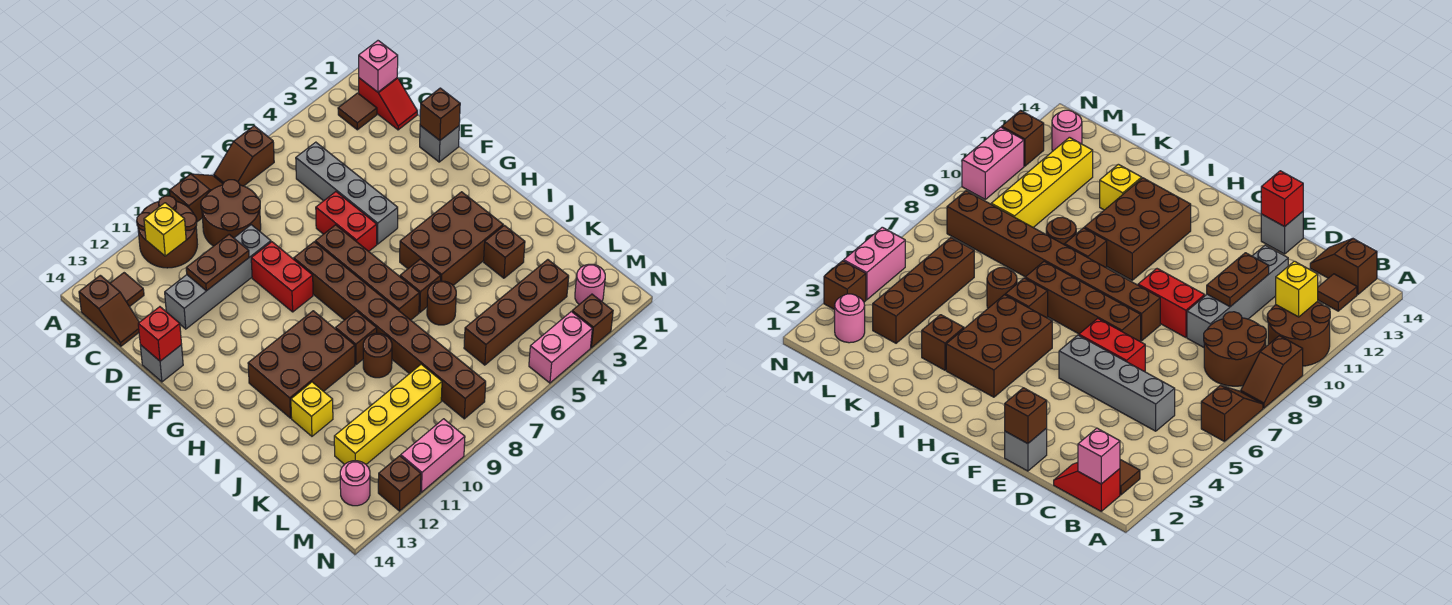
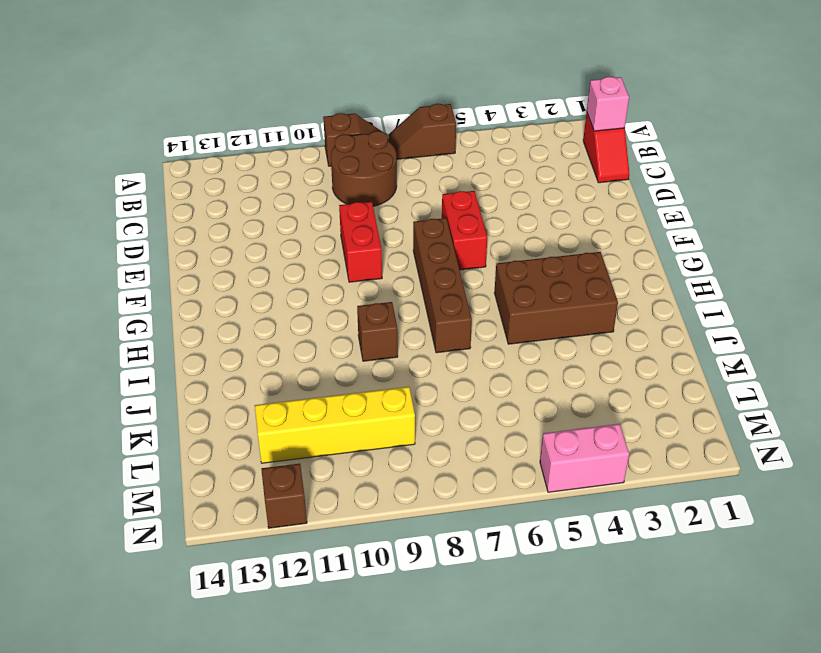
none -> brown round brick A10:B11 level 1
none -> brown tile B2 level 1
none -> brown tile B13 level 1
none -> brown slope B14:C14 level 1 top B

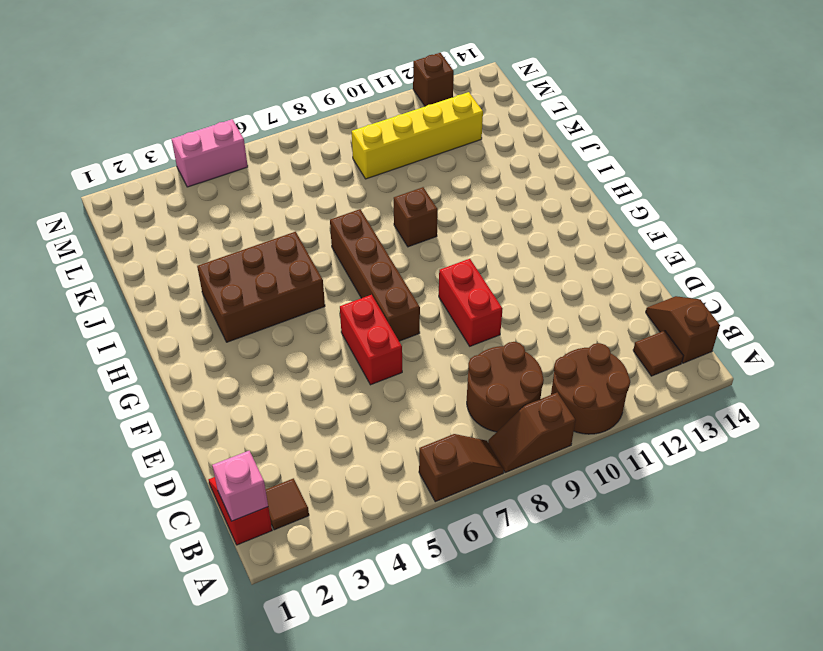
none -> grey brick C5:F5 level 1
none -> grey brick D9:D12 level 1
none -> grey brick E1 level 1
none -> grey brick E14 level 1

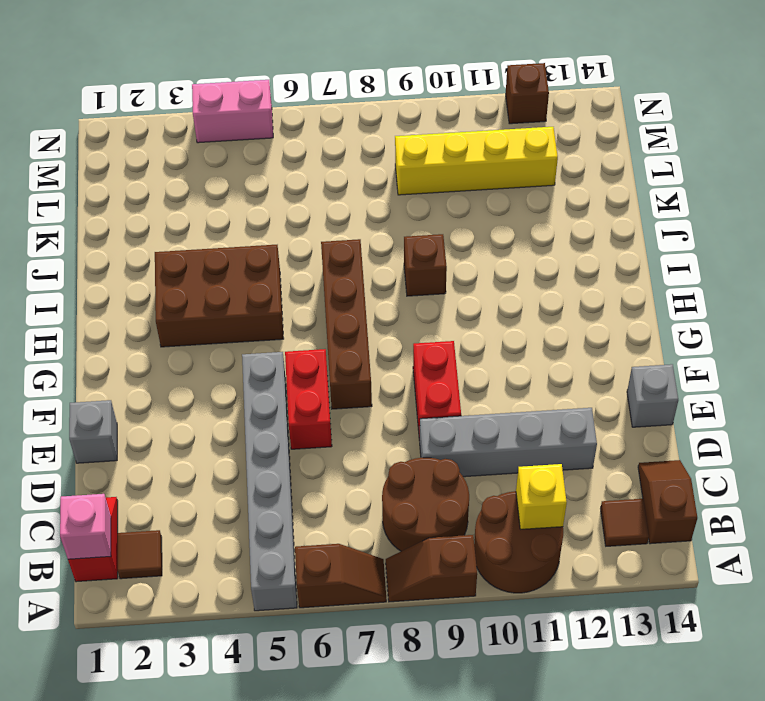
grey brick A5:F5 level 1 -> grey brick C5:F5 level 1
none -> brown brick F8:M8 level 1
none -> brown brick H10:I12 level 1
none -> brown brick I6 level 1
none -> brown brick J3 level 1

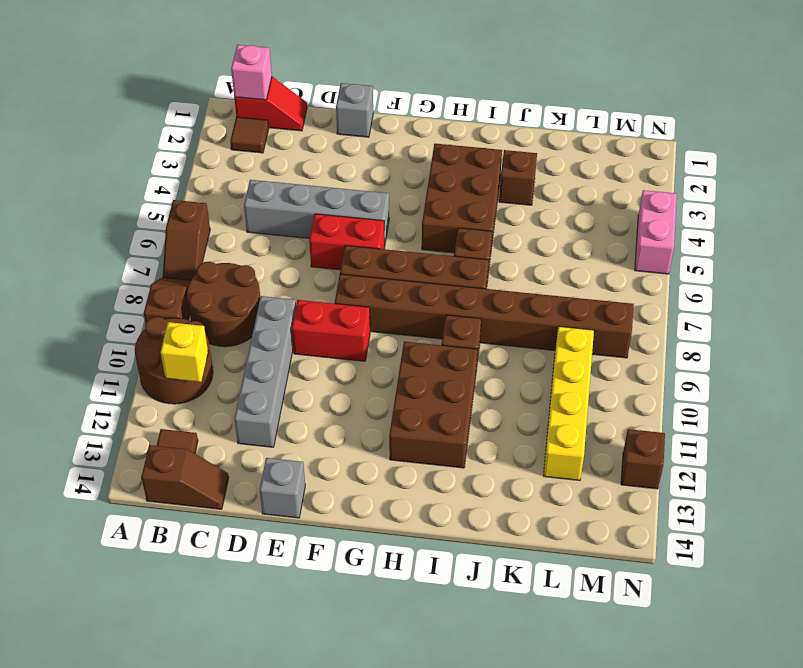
none -> brown round brick J6 level 1
none -> brown round brick J9 level 1
none -> yellow brick J12 level 1
none -> brown brick L3:L6 level 1

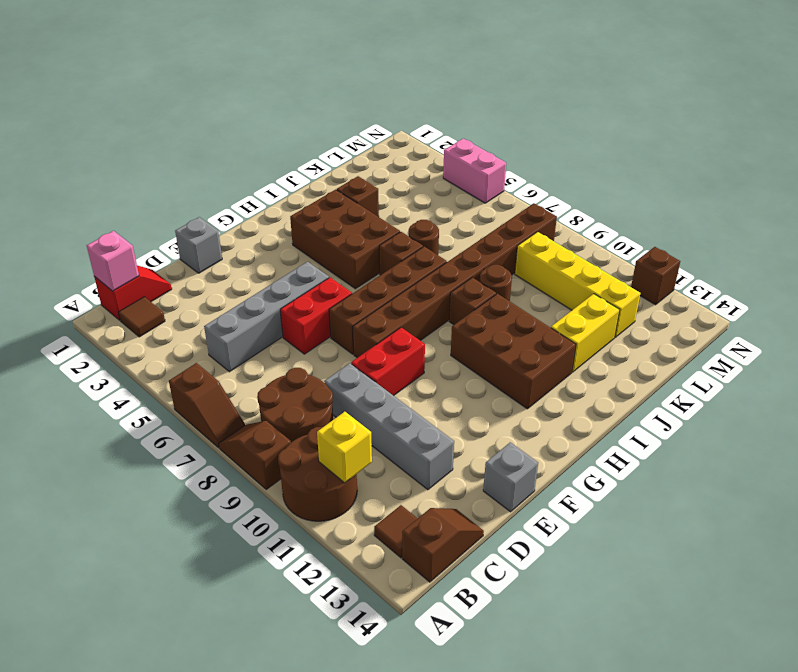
yellow brick J12:K12 level 1 -> yellow brick J12 level 1
none -> brown brick L3:L6 level 1
none -> pink round brick M2 level 1
none -> pink round brick M13 level 1
none -> brown brick N3 level 1

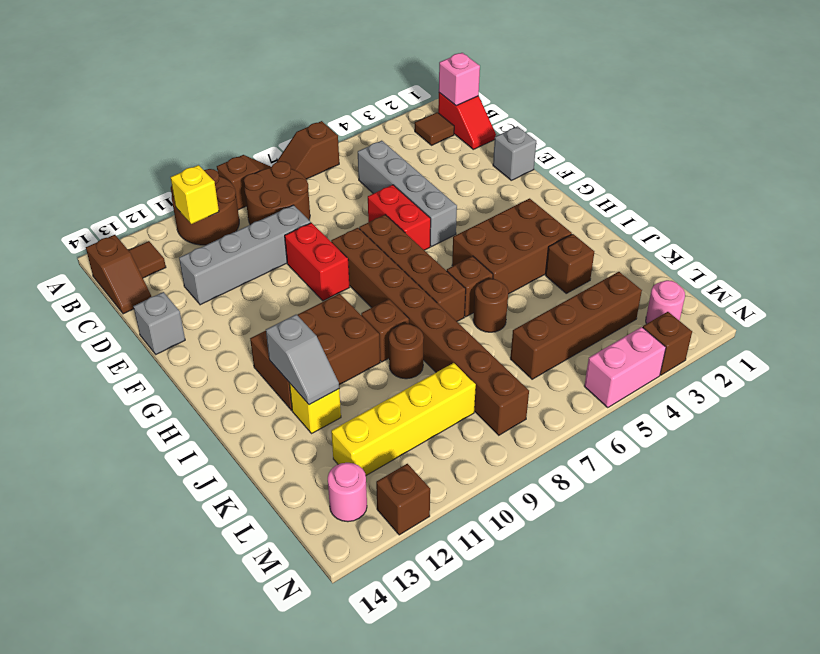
grey slope I12:J12 level 2 top I -> none
none -> pink brick N10:N11 level 1
none -> brown plate D10:D11 level 2
none -> brown brick E1 level 2
none -> red brick E14 level 2

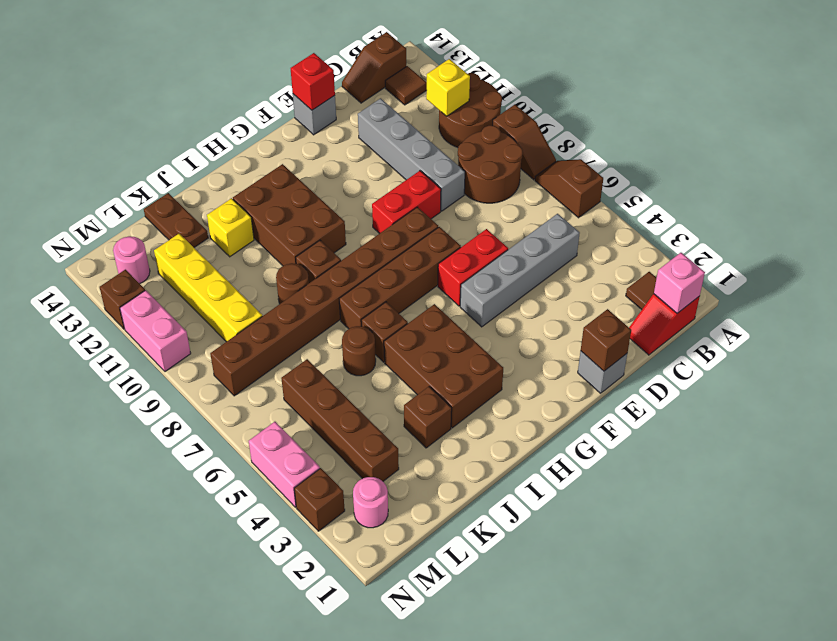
brown plate K13:K14 level 1 -> brown plate D10:D11 level 2

